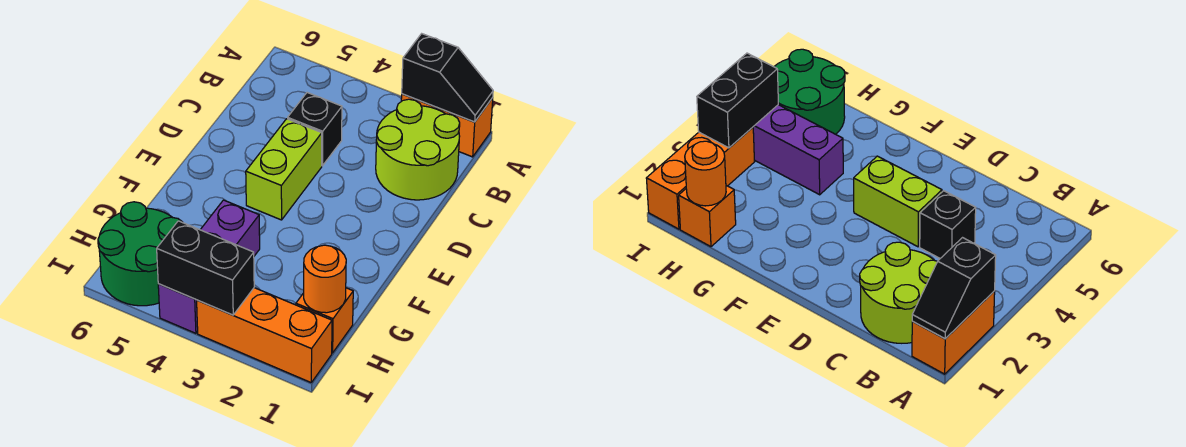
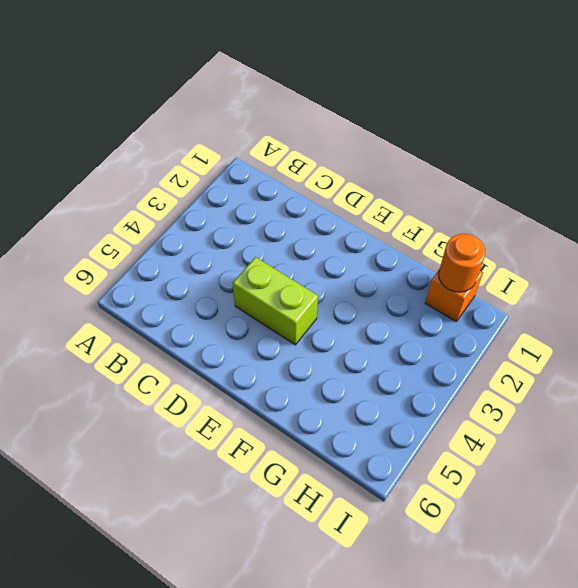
none -> orange brick A1:A2 level 1
none -> lime round brick B1:C2 level 1

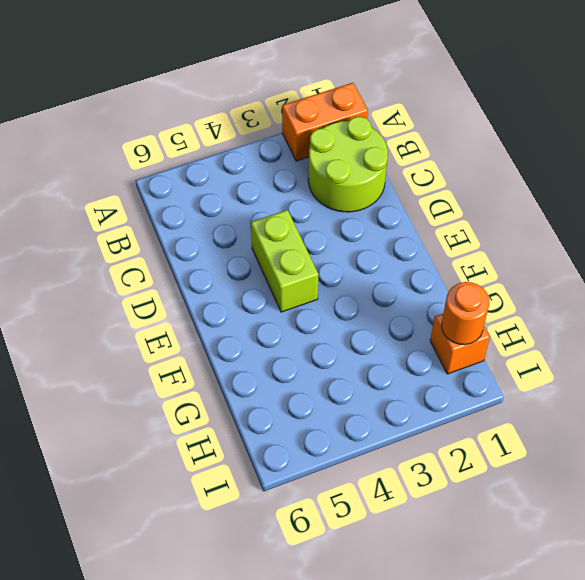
none -> black brick C4 level 1
none -> purple brick G4:I4 level 1

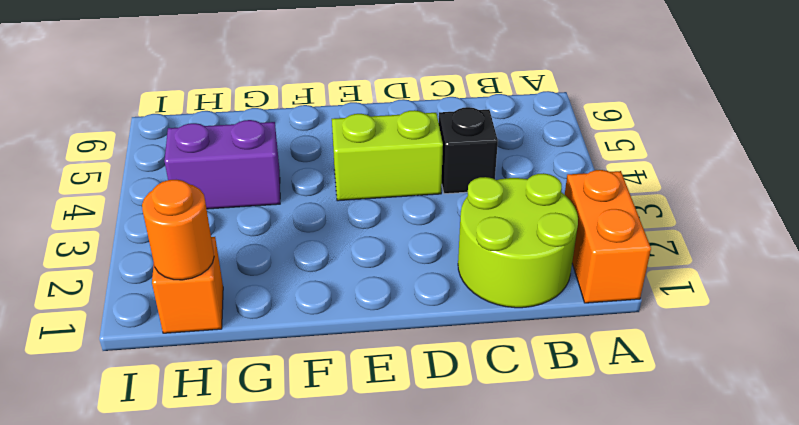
purple brick G4:H4 level 1 -> purple brick G4:I4 level 1
none -> green round brick H5:I6 level 1
none -> orange brick I1:I3 level 1

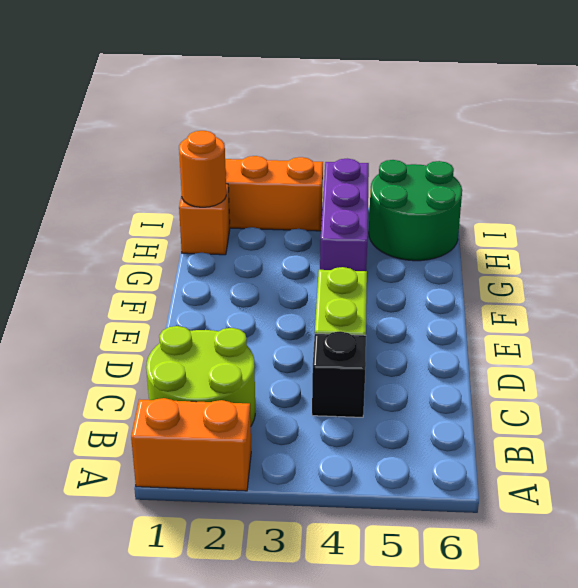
none -> black slope A1:A2 level 2 top 2
none -> black brick I3:I4 level 2

